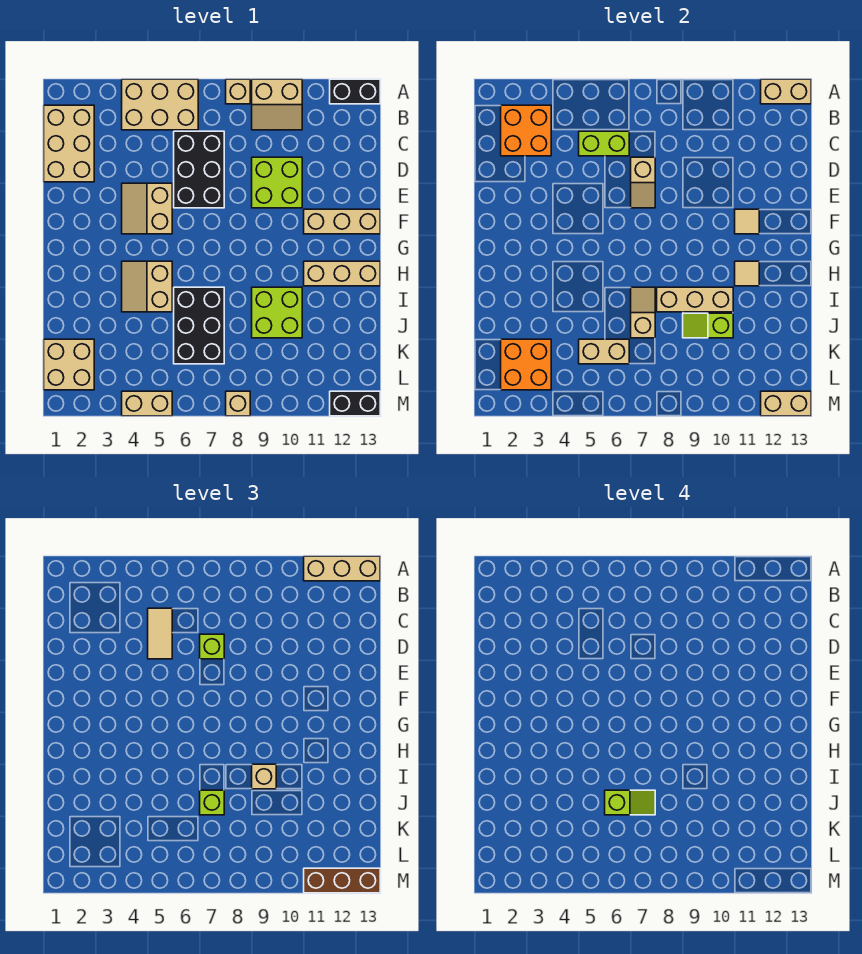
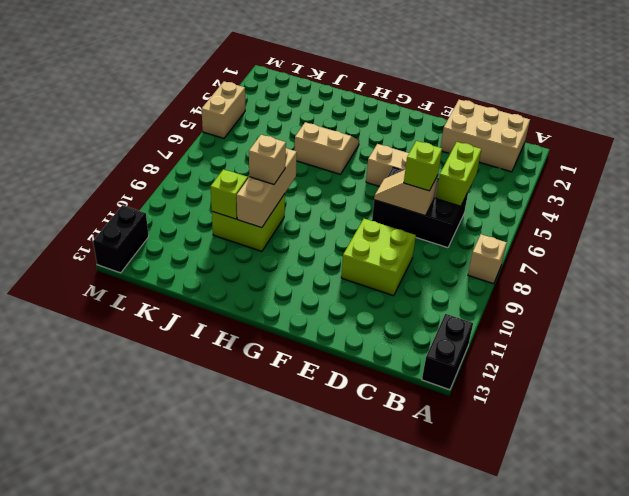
none -> tan brick A4:B6 level 1
none -> tan slope A9:B10 level 1 top A
none -> tan brick F11:F13 level 1
none -> tan brick H11:H13 level 1

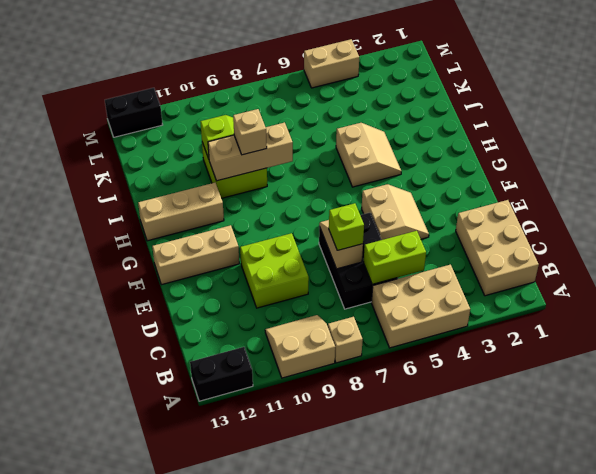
none -> black brick I6:K7 level 1
none -> tan brick K1:L2 level 1
none -> tan brick M8 level 1
none -> tan brick A12:A13 level 2

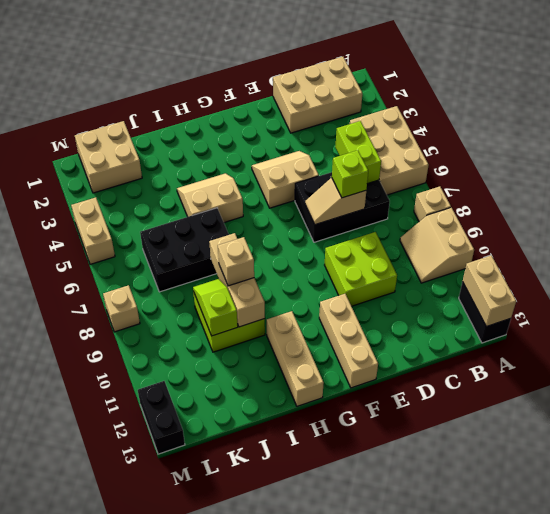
none -> orange brick B2:C3 level 2
none -> tan tile F11 level 2
none -> tan tile H11 level 2
none -> tan slope I7:J7 level 2 top J

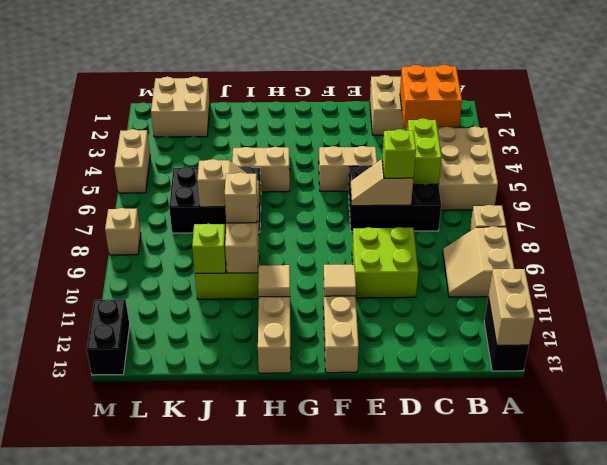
none -> orange brick K2:L3 level 2
none -> tan brick K5:K6 level 2
none -> tan brick M12:M13 level 2
none -> tan brick A11:A13 level 3

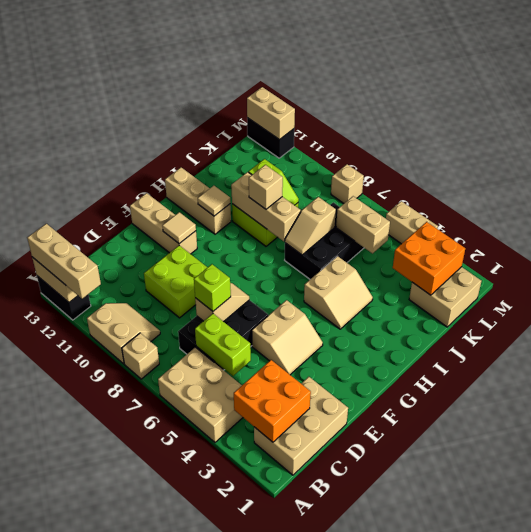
none -> tan tile C5:D5 level 3
none -> lime brick J7 level 3
none -> brown brick M11:M13 level 3
none -> lime slope J6:J7 level 4 top 6

